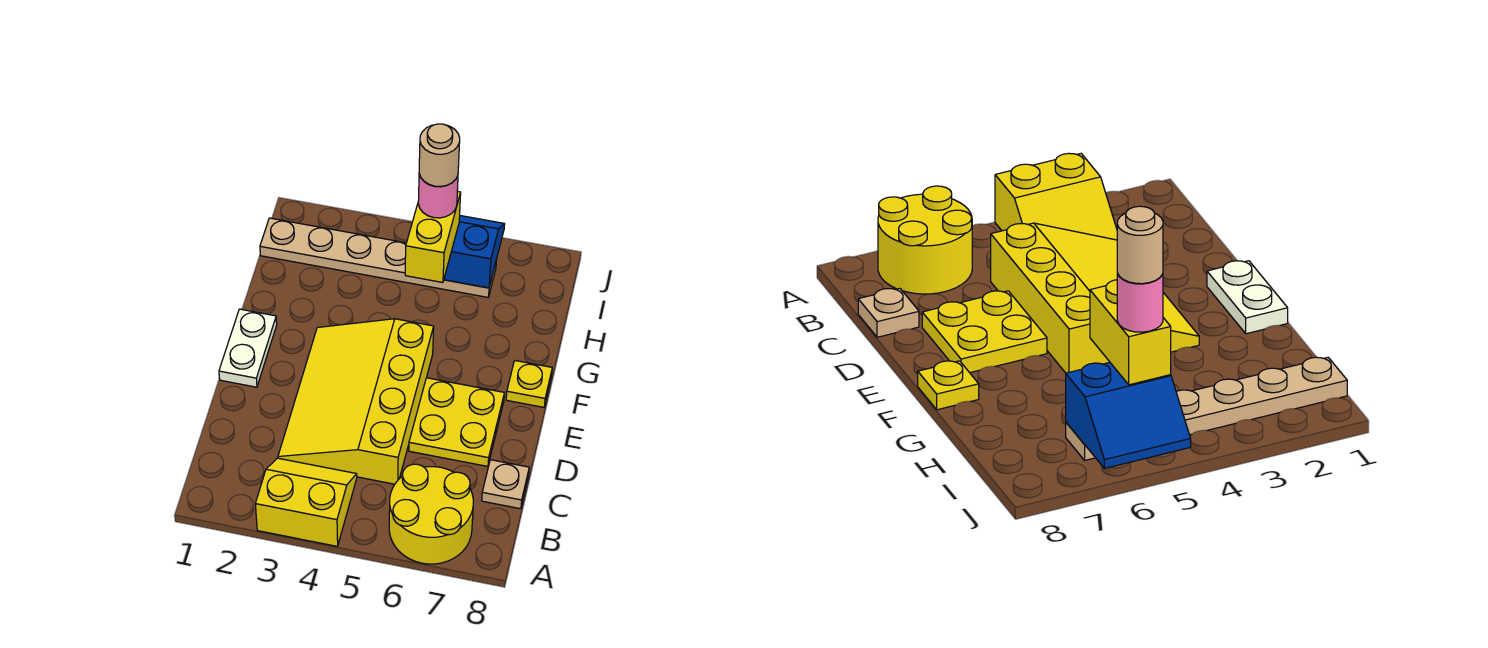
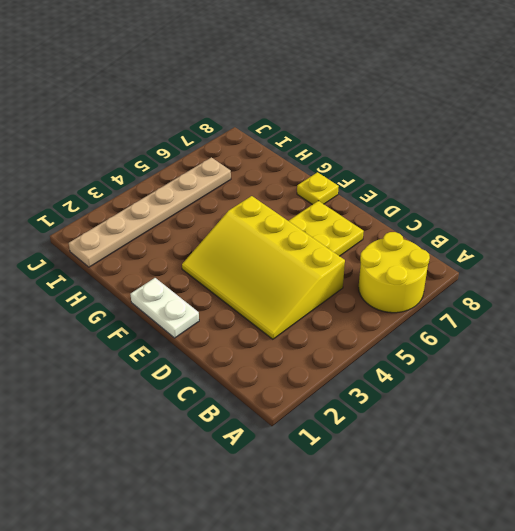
none -> yellow slope A3:B4 level 1 top A
none -> tan plate C8 level 1
none -> blue slope I5:J6 level 2 top I

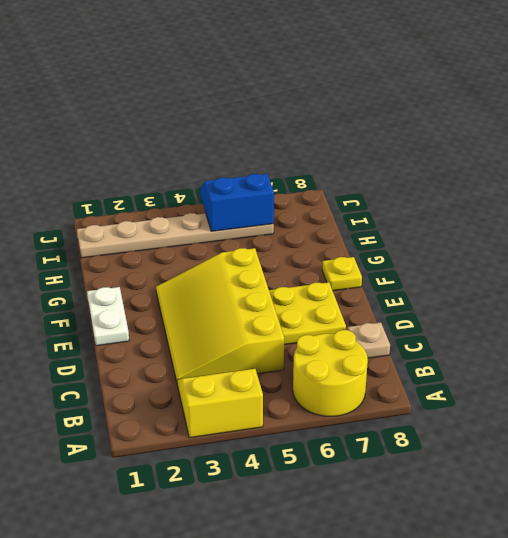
none -> yellow brick H5:I5 level 3
none -> pink round brick I5 level 4
none -> tan round brick I5 level 5

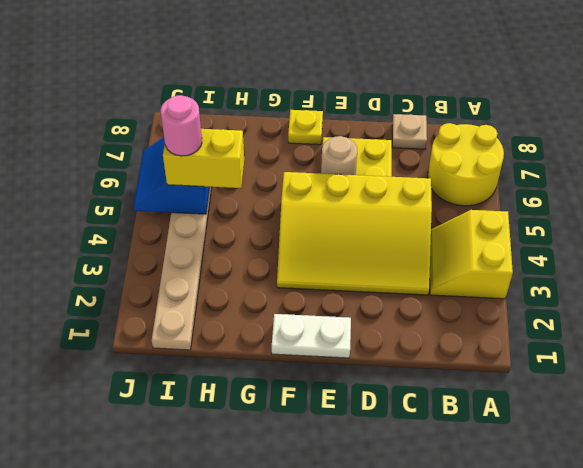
tan round brick E6 level 2 -> tan round brick I5 level 5

